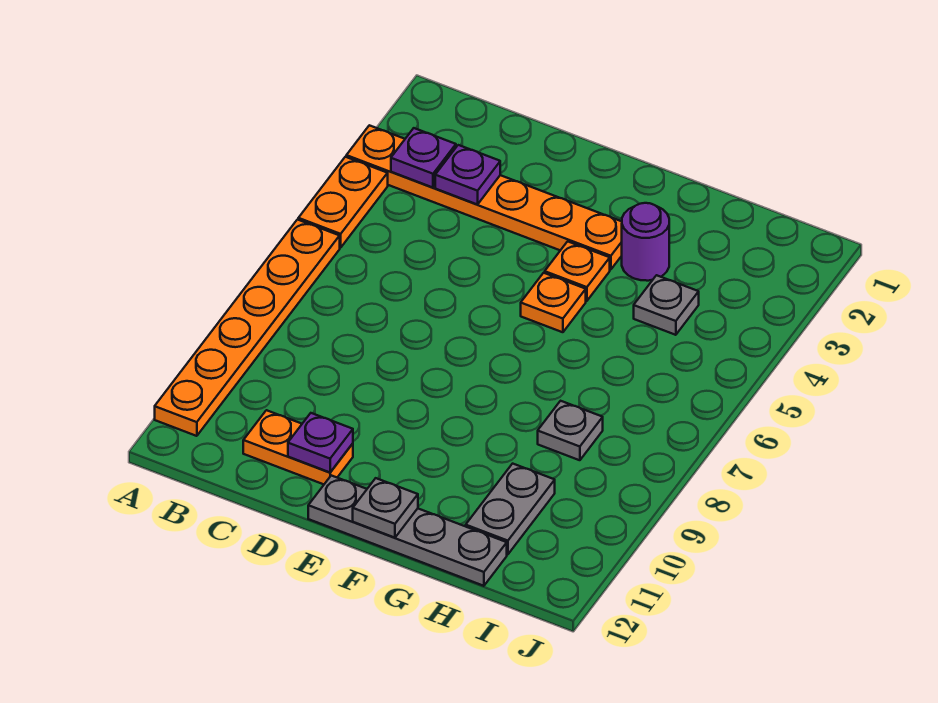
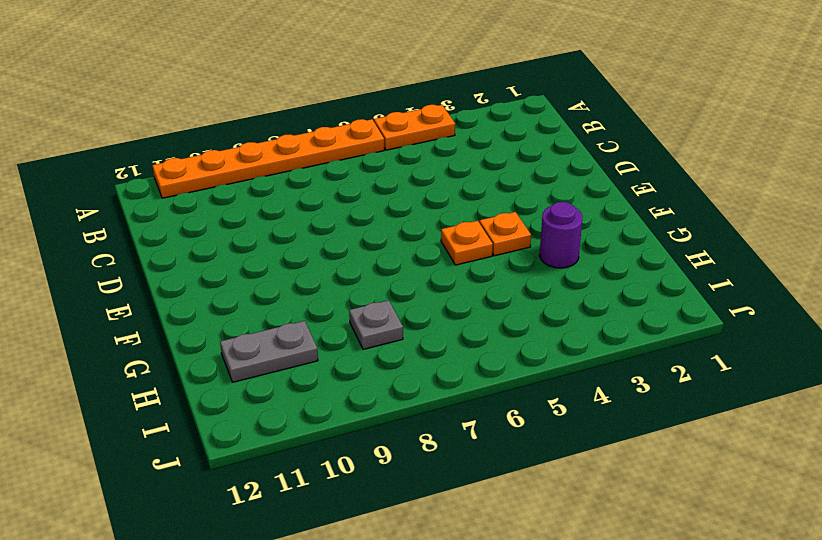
none -> orange plate A3:F3 level 1
none -> orange plate C11:D11 level 1
none -> grey plate E12:H12 level 1

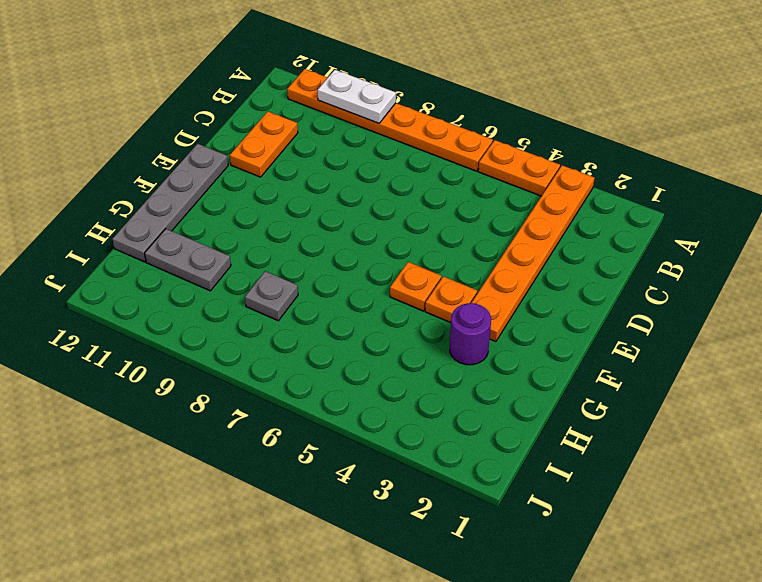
white plate A9:A10 level 2 -> none
none -> grey plate H4 level 1
none -> purple plate B3 level 2
none -> purple plate C3 level 2

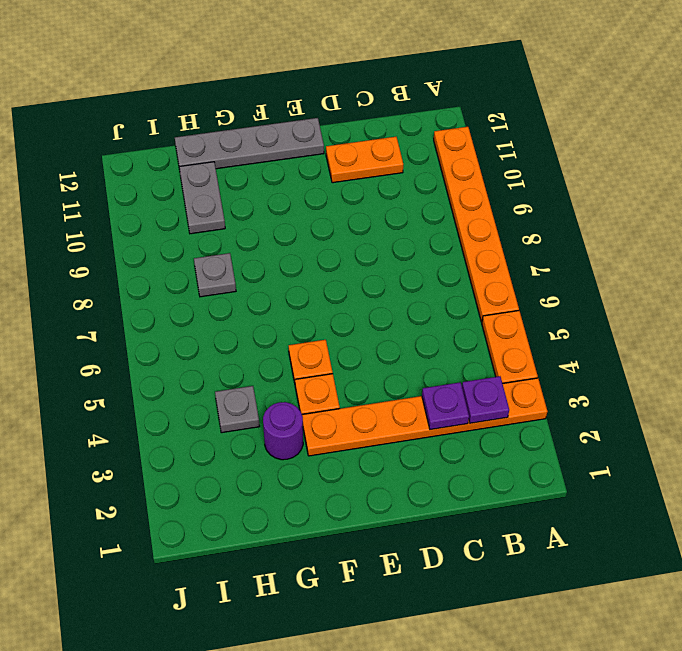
none -> purple plate D11 level 2
none -> grey plate F12 level 2

